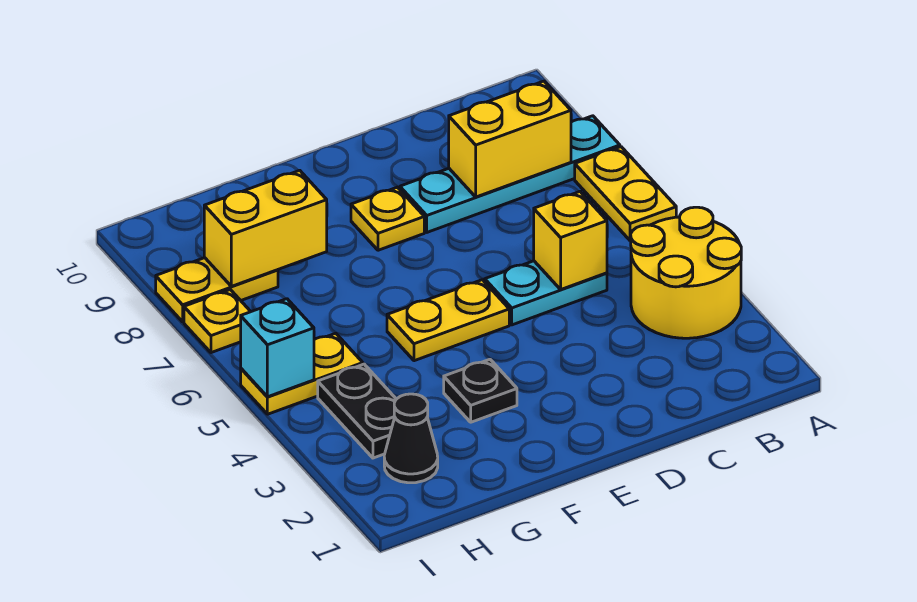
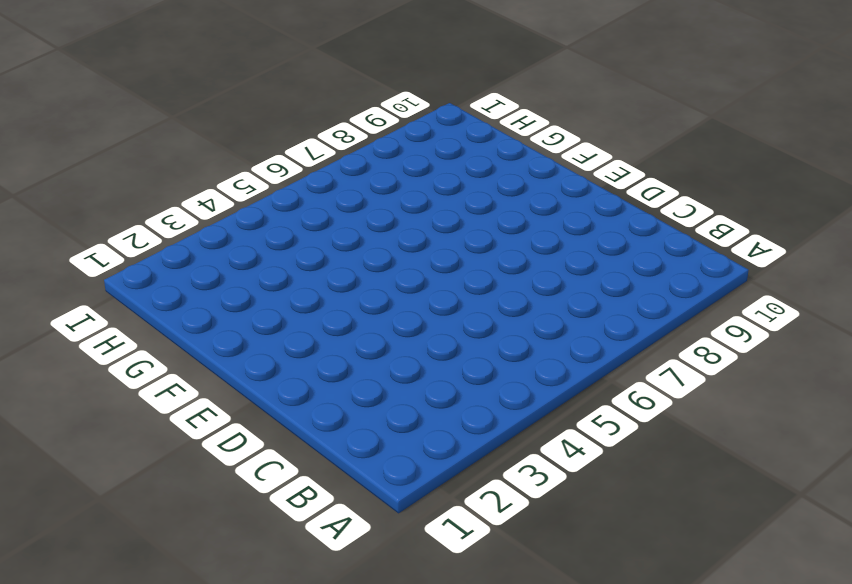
none -> yellow round brick A3:B4 level 1
none -> yellow plate A6:A7 level 1
none -> cyan plate A8:D8 level 1

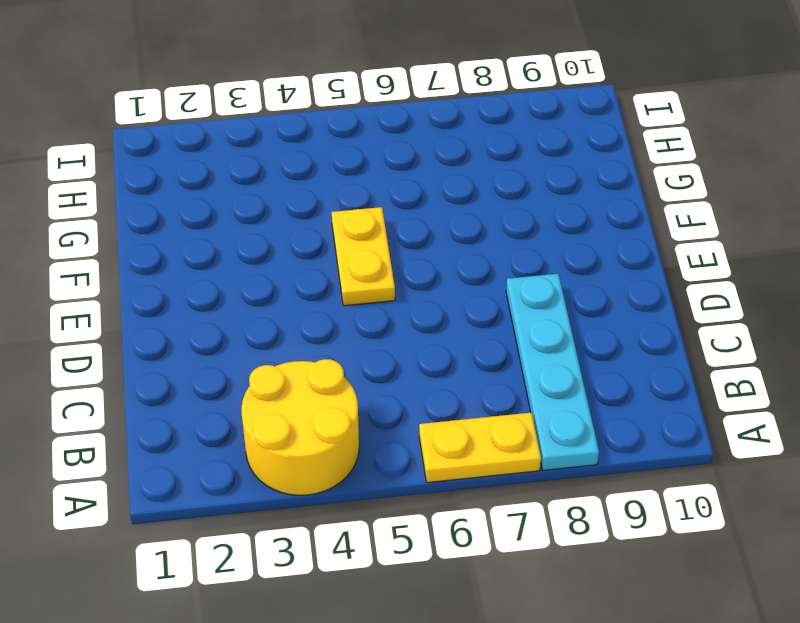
none -> cyan plate C5:D5 level 1
none -> yellow plate E8 level 1
none -> black plate F3 level 1

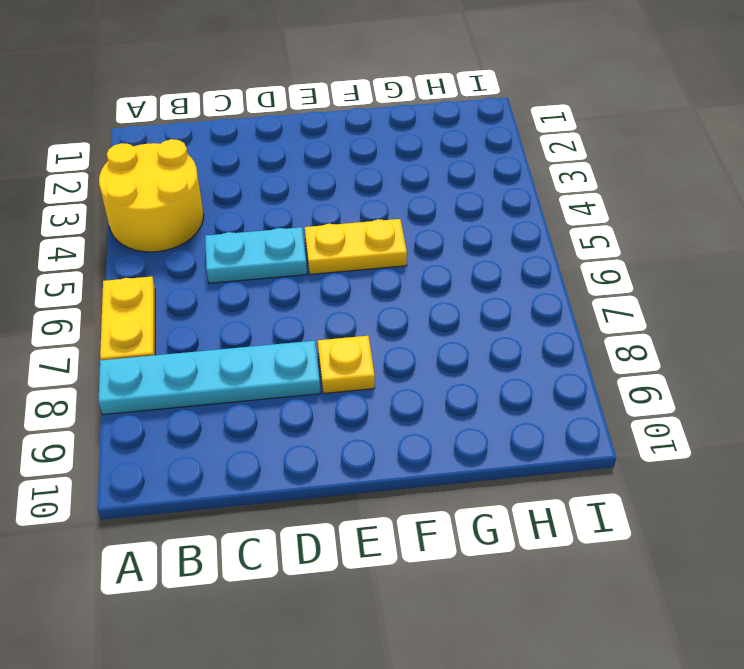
none -> black plate F3 level 1
none -> black cone H2 level 1
none -> black plate H3:H4 level 1

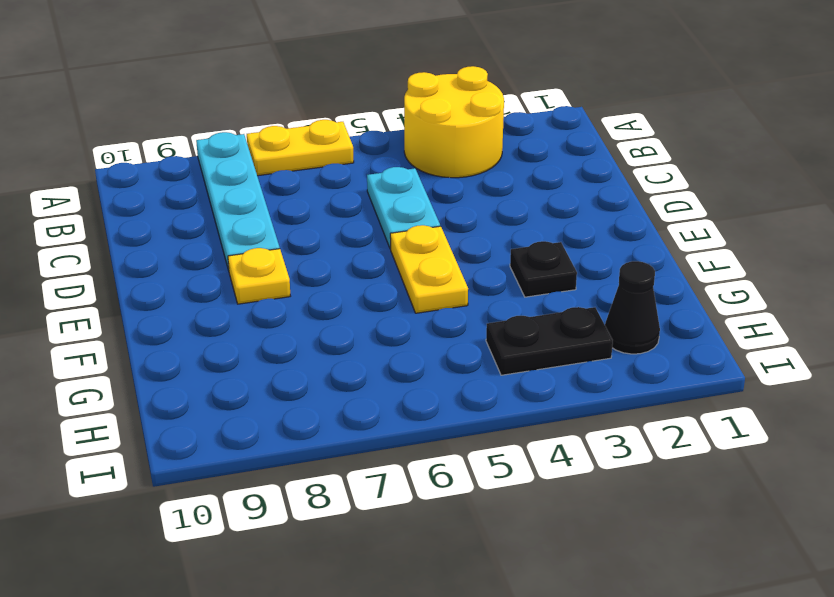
none -> yellow plate H5:I5 level 1
none -> yellow plate H8:I8 level 1
none -> yellow plate I7 level 1

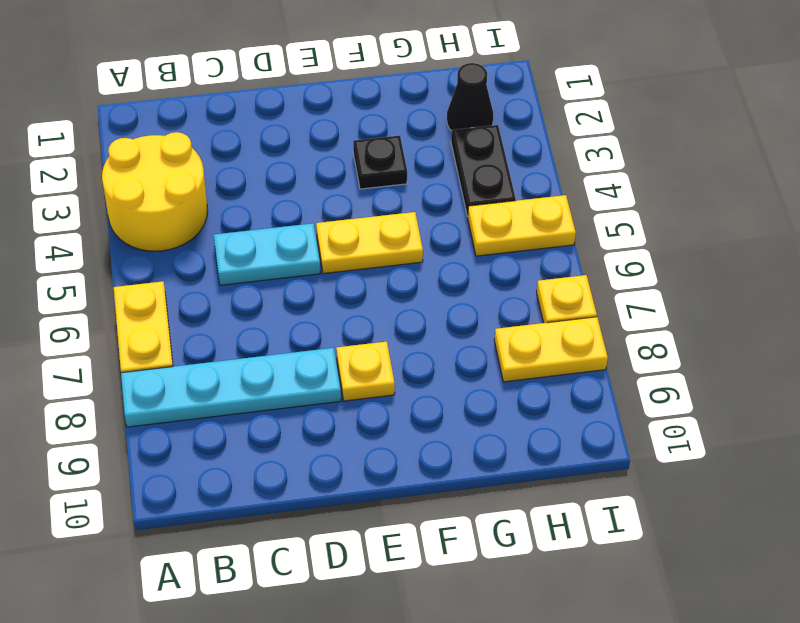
none -> yellow brick B8:C8 level 2
none -> yellow brick C5 level 2
none -> yellow brick G8:H8 level 2

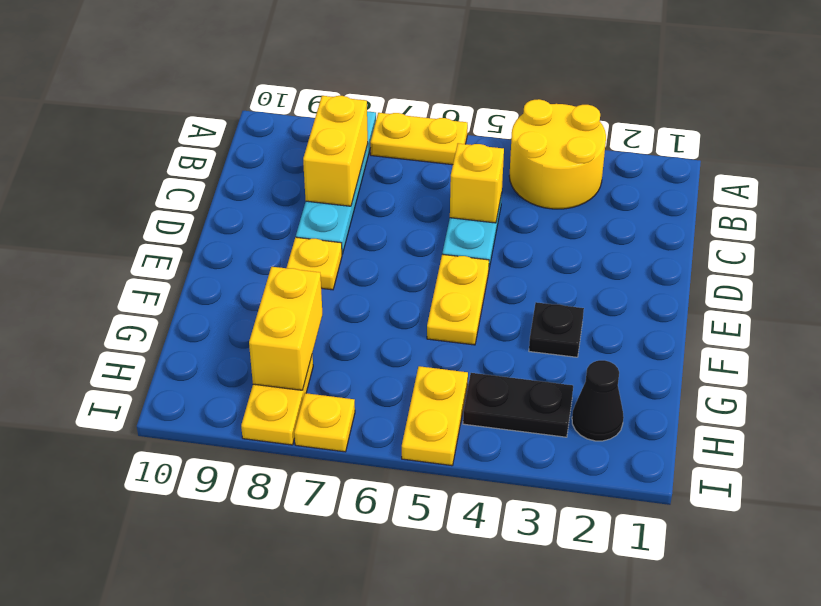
none -> cyan brick I5 level 2

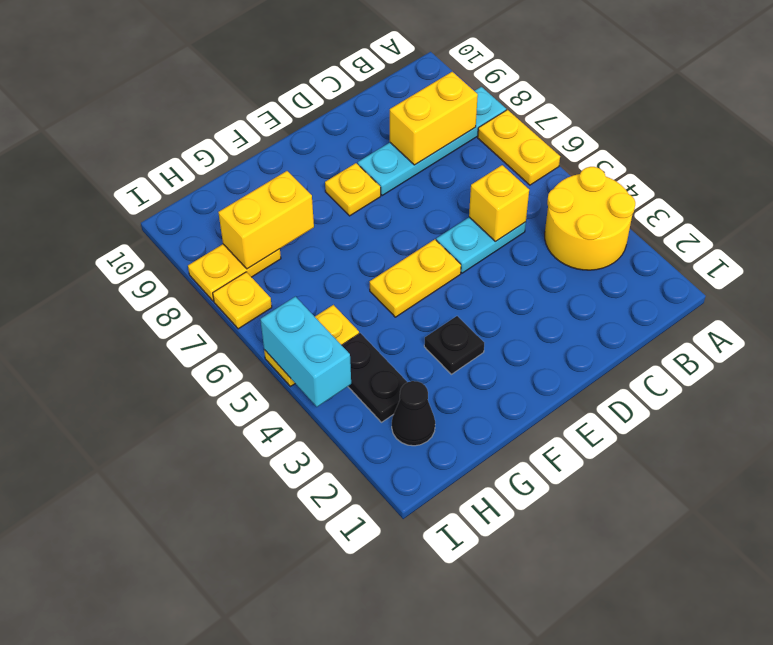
cyan brick I4:I5 level 2 -> cyan brick I5 level 2

